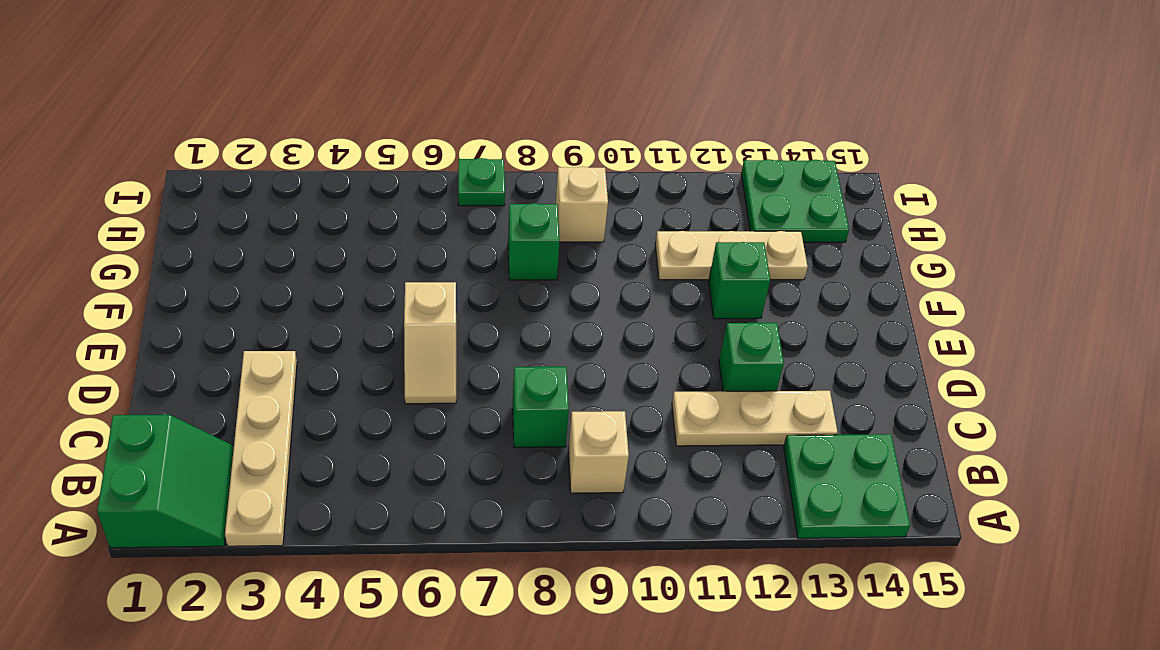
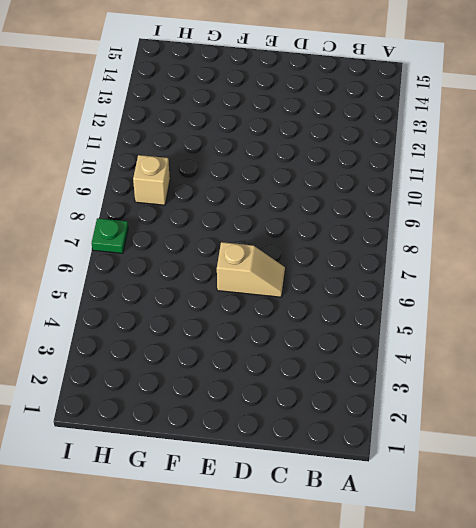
none -> green slope A1:B2 level 1 top 1
none -> tan plate A3:D3 level 1
none -> green plate A13:B14 level 1

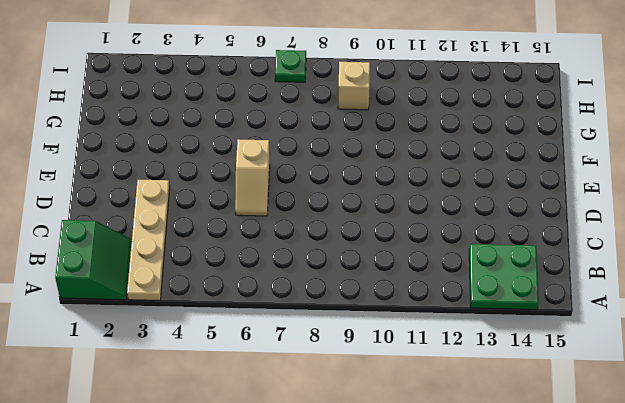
none -> tan brick B9 level 1
none -> green brick C8 level 1
none -> tan plate C11:C13 level 1

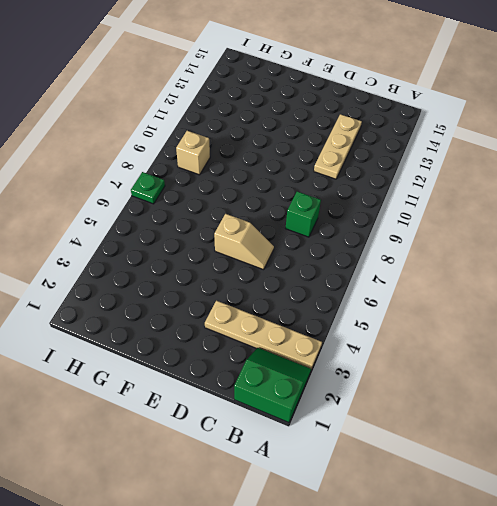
none -> green plate A13:B14 level 1
none -> tan brick B9 level 1
none -> green brick D12 level 1

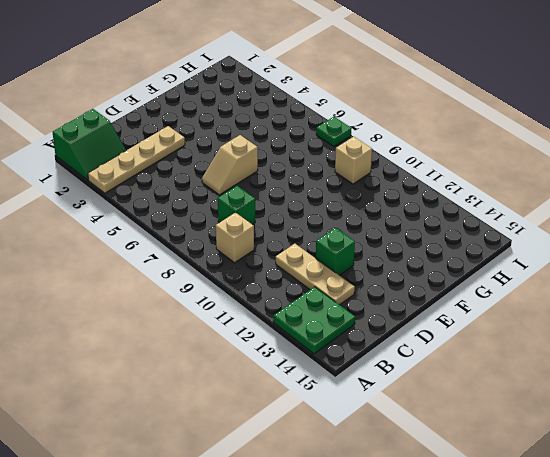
none -> green brick F12 level 1
none -> green brick G8 level 1
none -> tan plate G11:G13 level 1

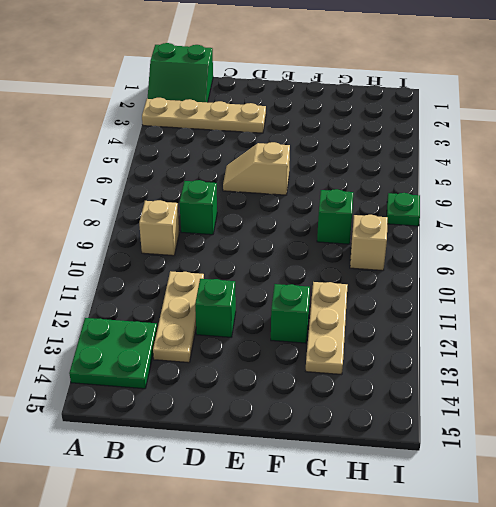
none -> green plate H13:I14 level 1

